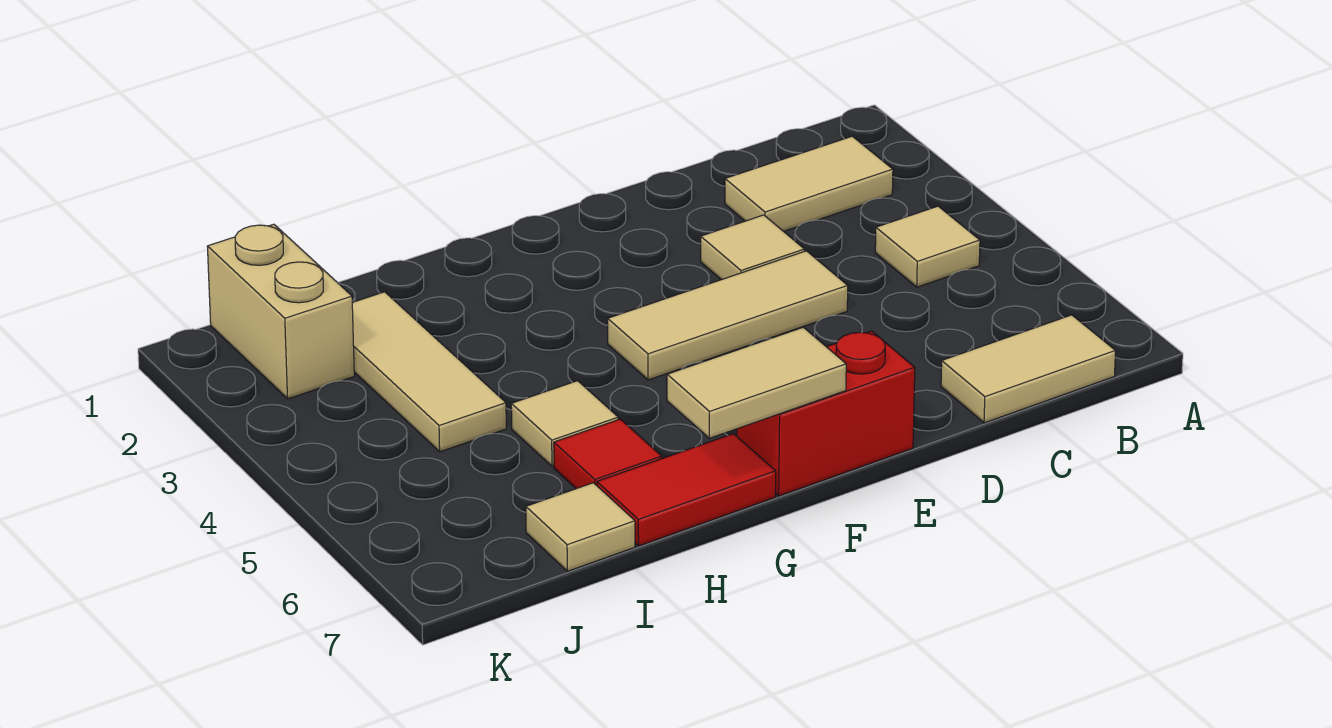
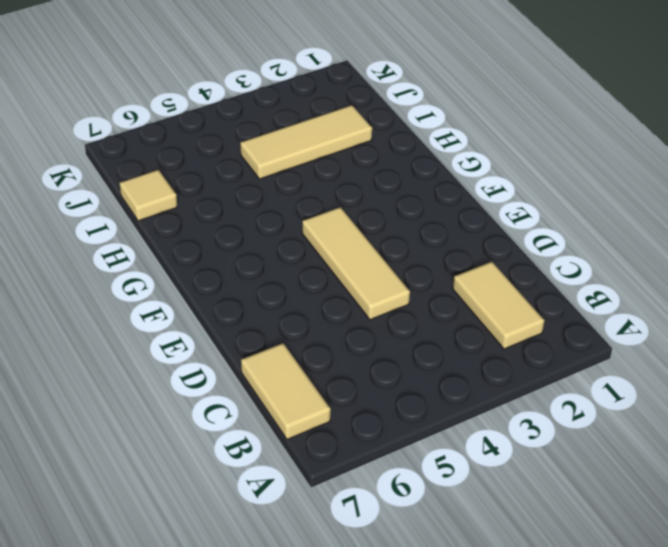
none -> tan tile B4 level 1
none -> tan tile D3 level 1
none -> red brick E7:F7 level 1

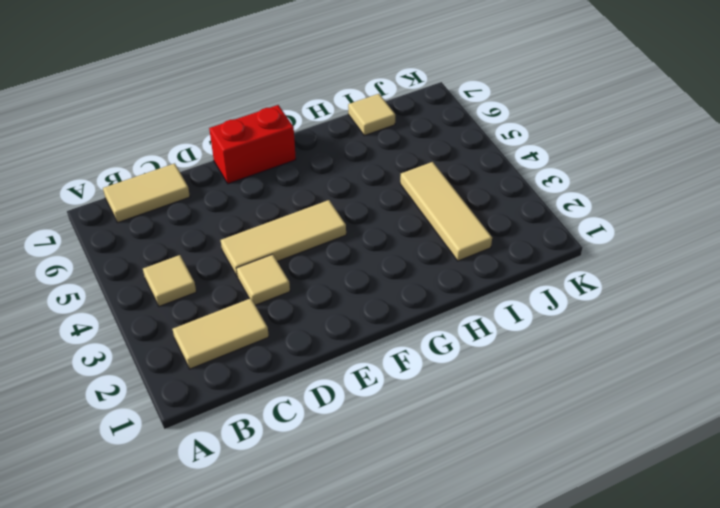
none -> red tile G7:H7 level 1
none -> tan tile H5 level 1
none -> red tile H6 level 1

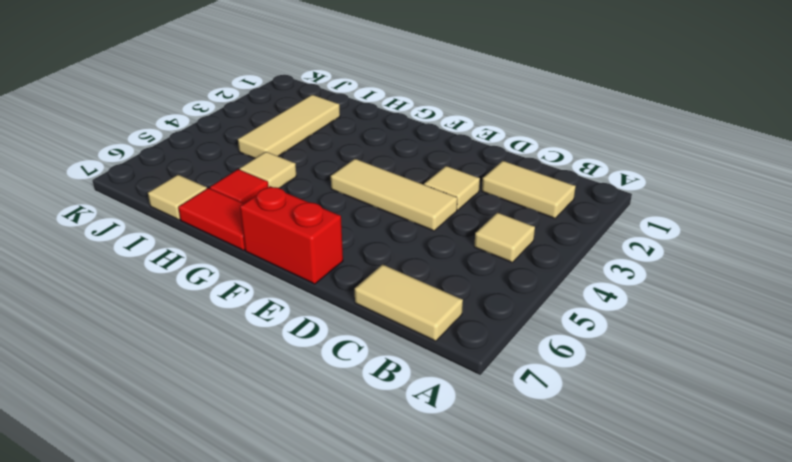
none -> tan brick J1:J2 level 1
none -> tan tile F7:G7 level 2

